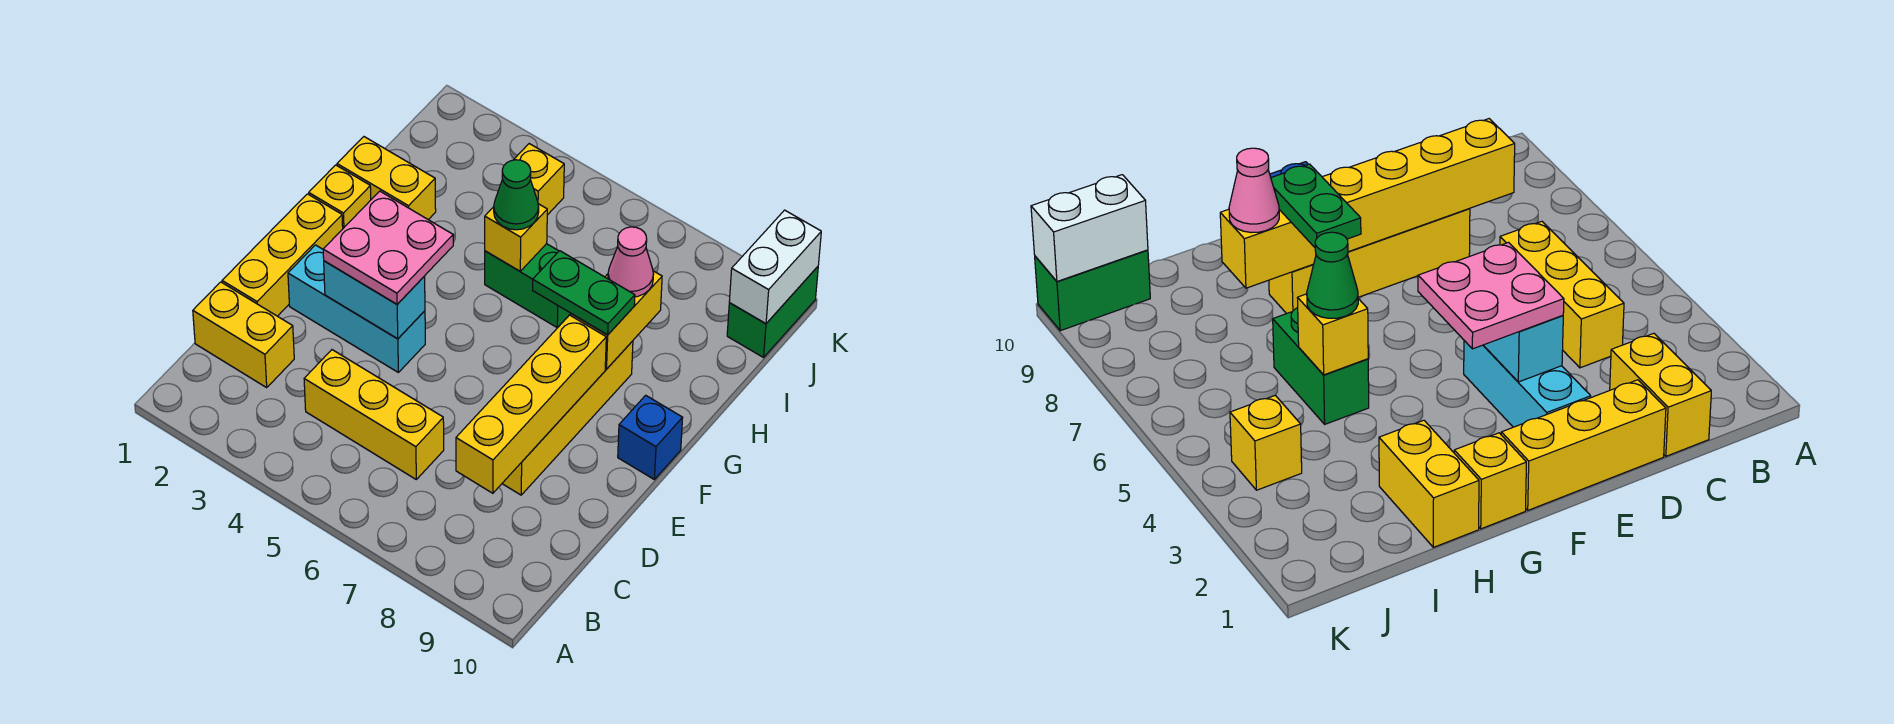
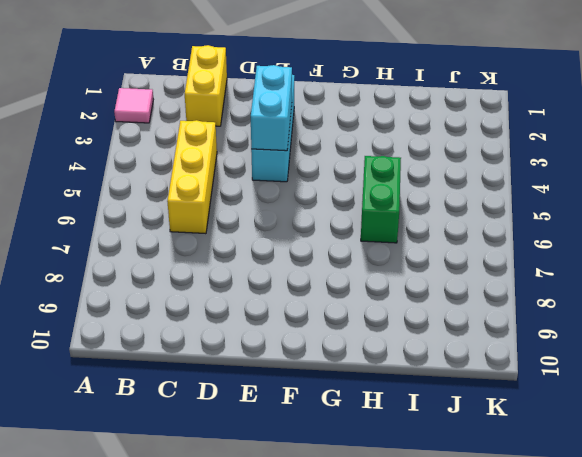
pink tile A2 level 1 -> none
none -> yellow brick D1:F1 level 1
none -> yellow brick D8:G8 level 1
none -> blue brick F10 level 1

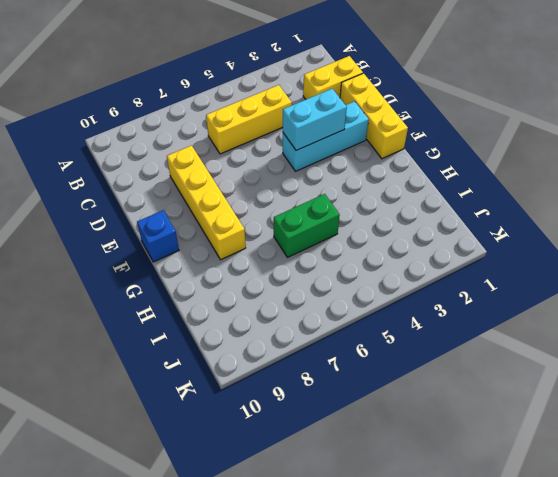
none -> yellow brick G1 level 1
none -> yellow brick H1:H2 level 1
none -> yellow brick J4 level 1

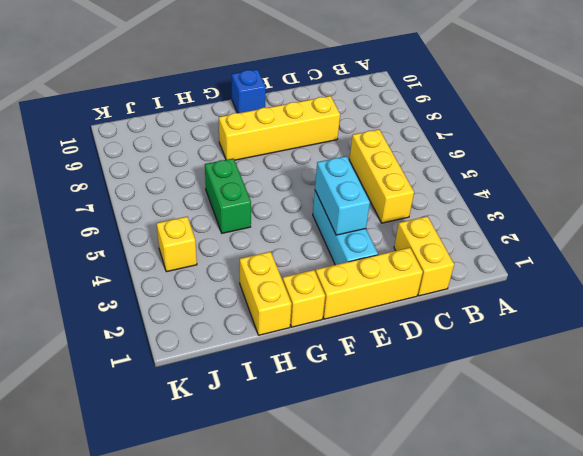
none -> green brick J10:K10 level 1
none -> yellow brick C8:F8 level 2
none -> yellow brick G8:H8 level 2

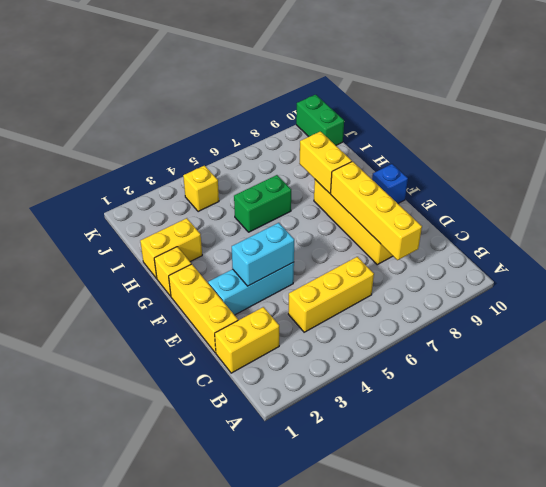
none -> yellow brick H5 level 2
none -> white brick J10:K10 level 2
none -> pink plate E3:F4 level 3

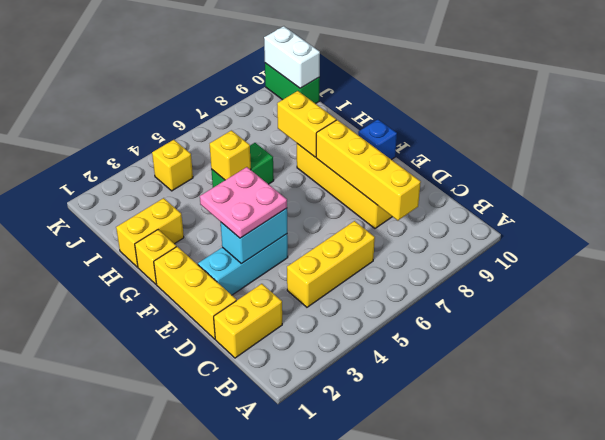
none -> green plate G7:G8 level 3
none -> green cone H5 level 3
none -> pink cone H8 level 3

